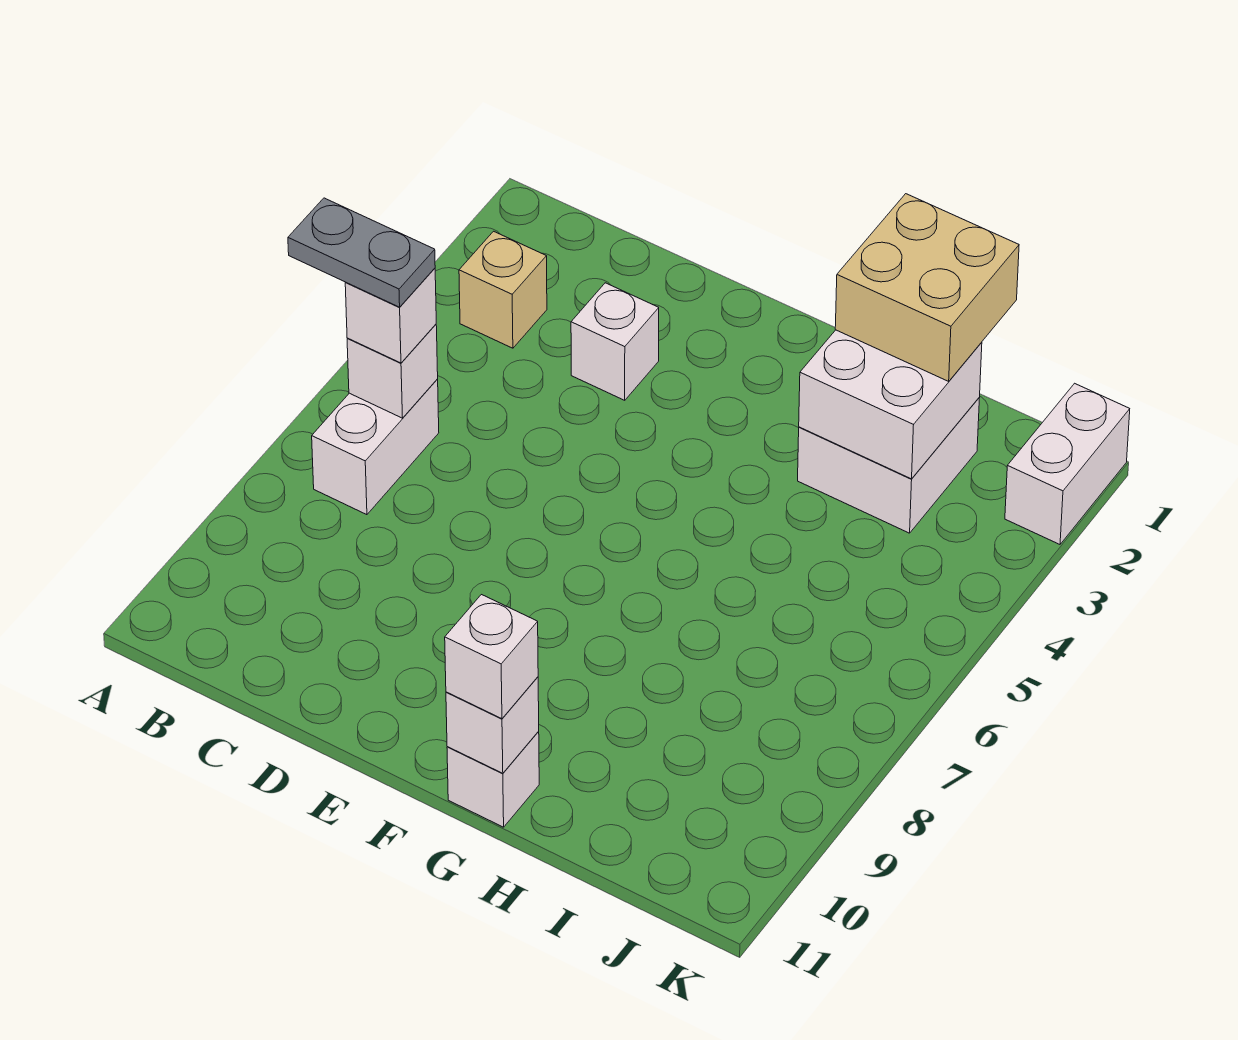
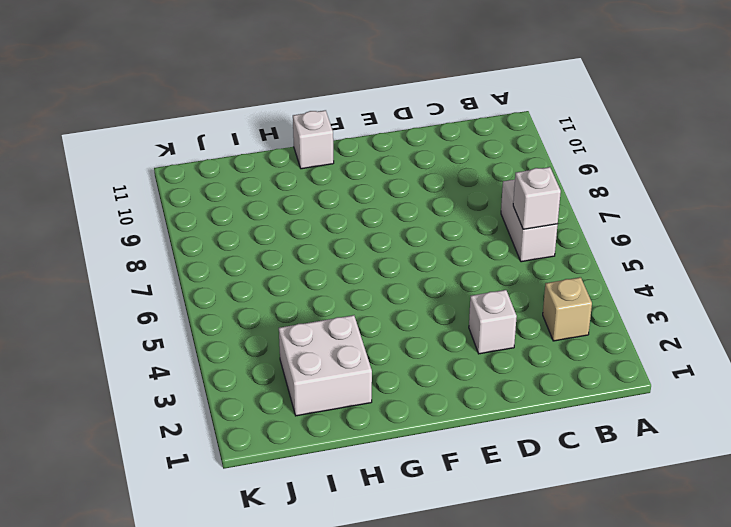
none -> white brick K1:K2 level 1
none -> white brick G11 level 2
none -> white brick H2:I3 level 2

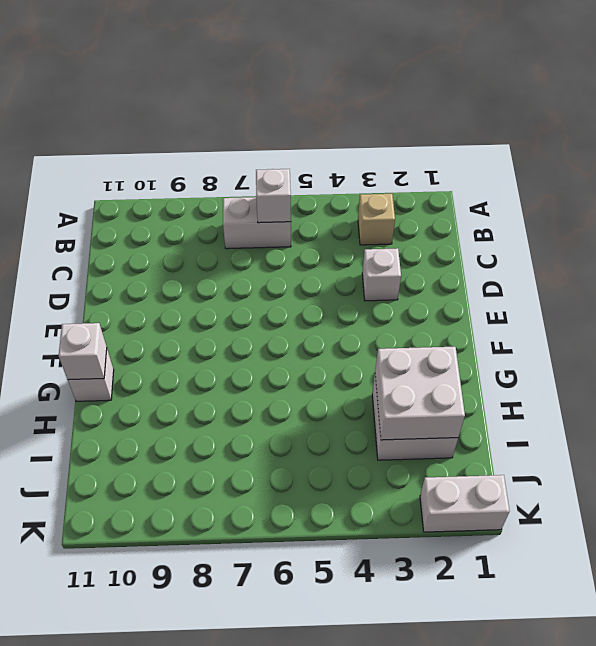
none -> white brick B6 level 3
none -> white brick G11 level 3
none -> tan brick H1:I2 level 3

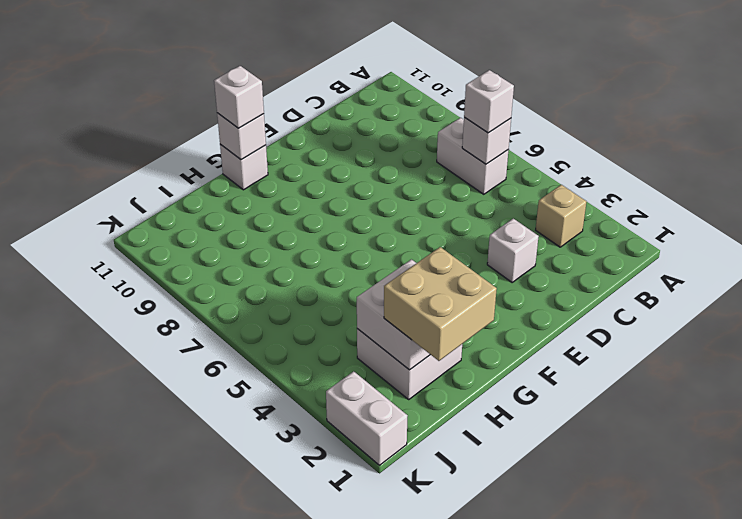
none -> grey plate A6:B6 level 4

